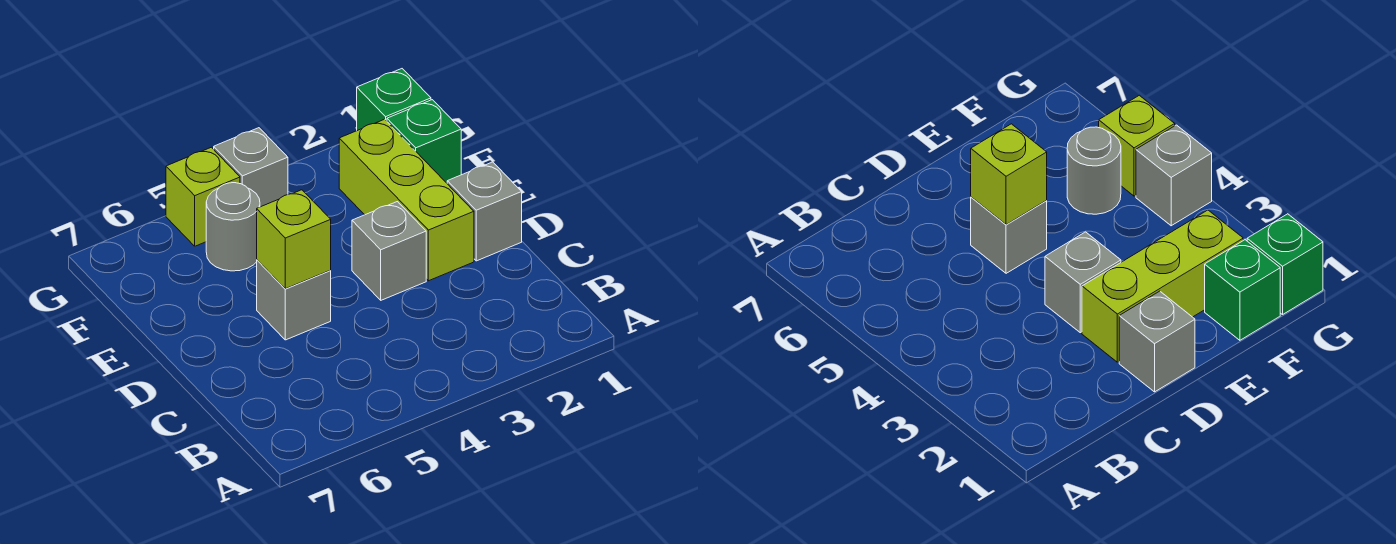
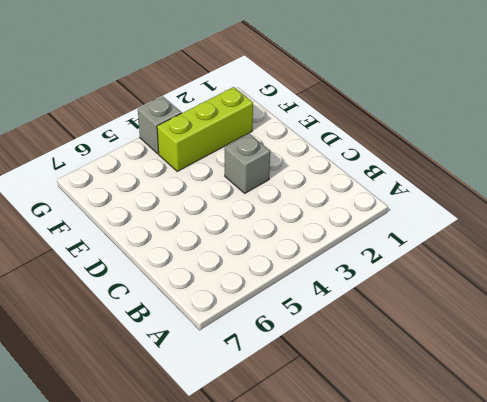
lime brick F2:F4 level 1 -> lime brick D2:F2 level 1
none -> grey brick D1 level 1
none -> grey brick D5 level 1

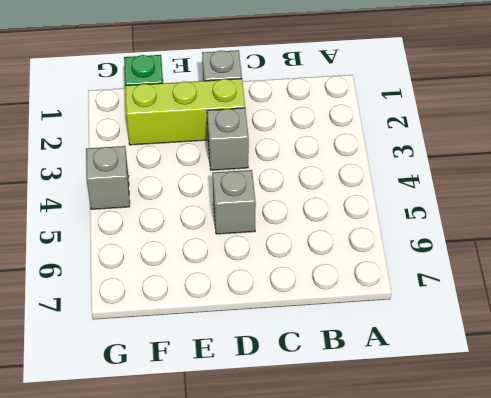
none -> grey round brick F5 level 1
none -> green brick G1 level 1

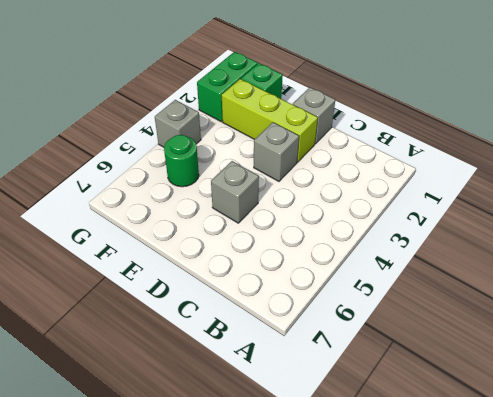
green round brick F5 level 1 -> grey round brick F5 level 1
green brick G1:G2 level 1 -> green brick G1 level 1
none -> lime brick G5 level 1
none -> lime brick D5 level 2

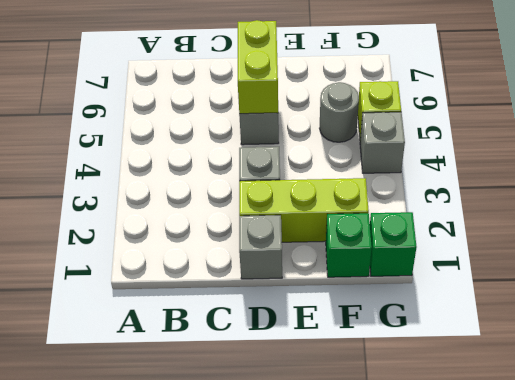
lime brick D5:D6 level 2 -> lime brick D5 level 2

